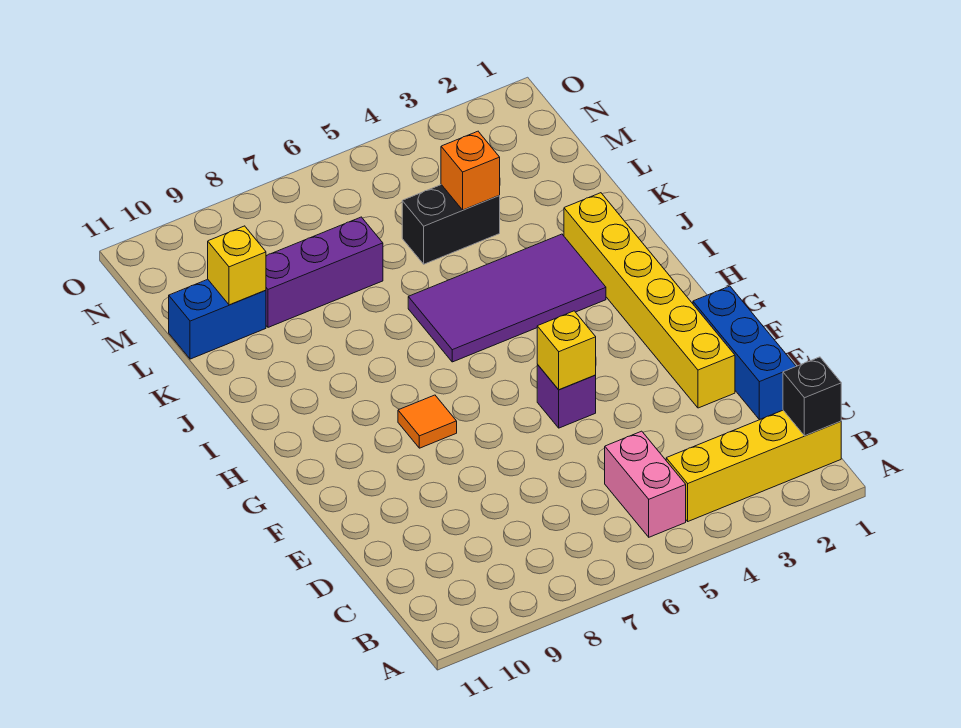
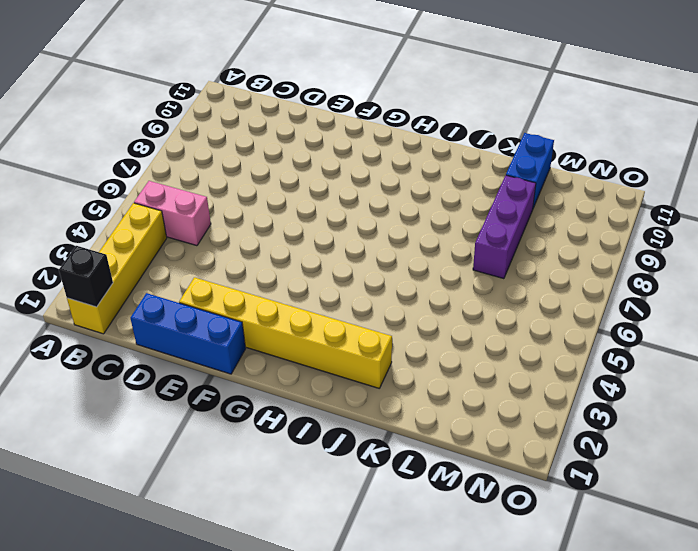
none -> purple brick F5 level 1
none -> orange tile G8 level 1
none -> purple tile I3:J6 level 1

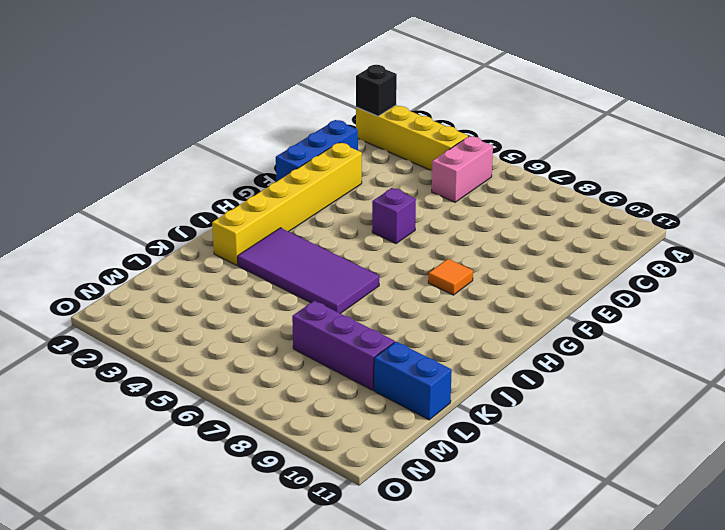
none -> black brick L4:L5 level 1
none -> yellow brick F5 level 2
none -> orange brick L4 level 2

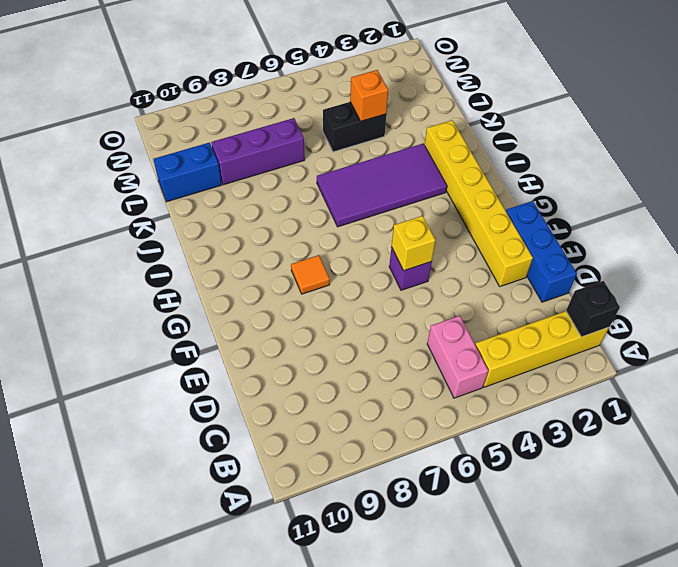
none -> yellow brick L10 level 2

